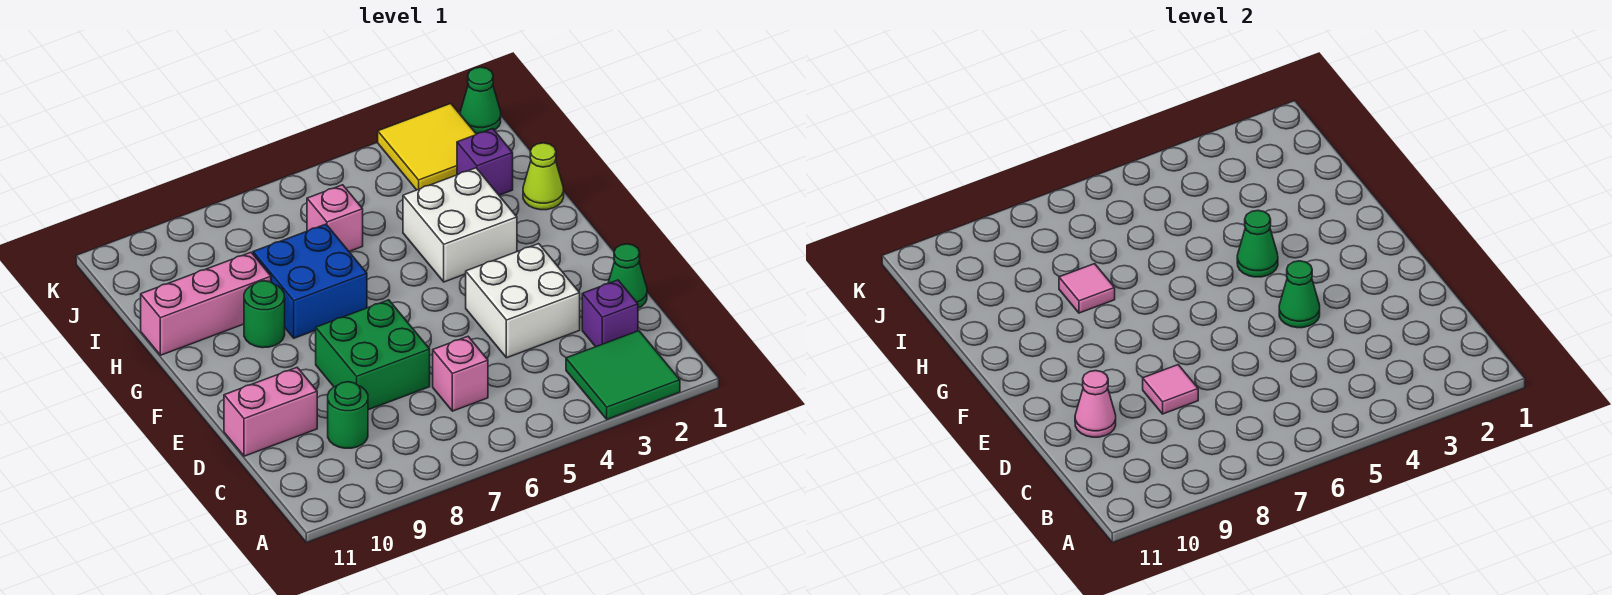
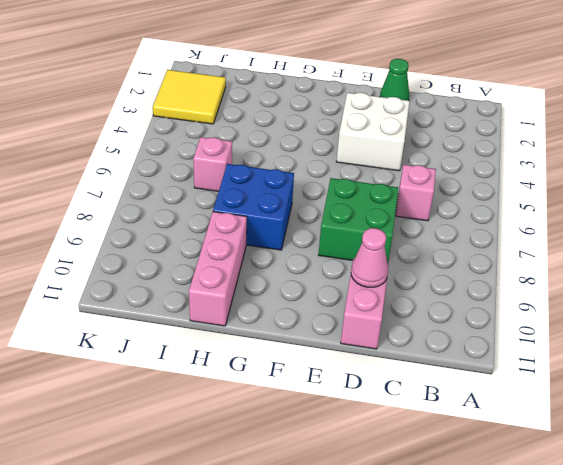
none -> green tile A2:B3 level 1
none -> purple brick C2 level 1
none -> green round brick C9 level 1

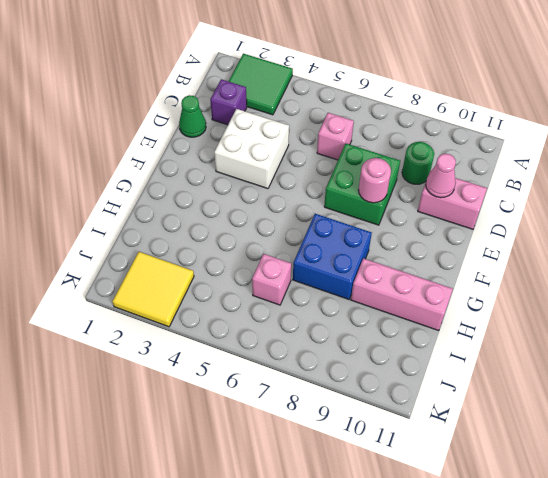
pink round brick E8 level 2 -> none
none -> white brick G3:H4 level 1
none -> green round brick G9 level 1
none -> lime cone H1 level 1

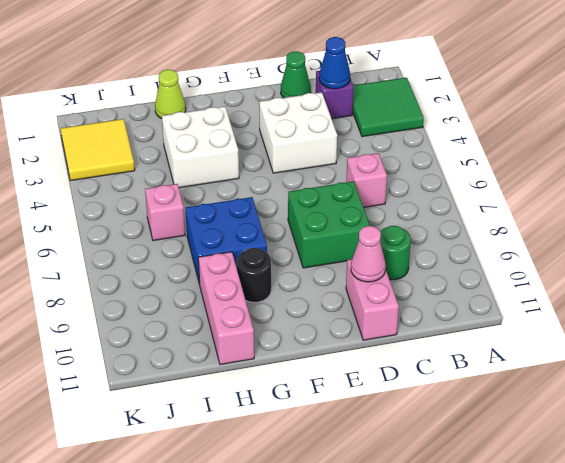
blue cone C2 level 2 -> none
black round brick G9 level 1 -> green round brick G9 level 1
none -> purple brick I2 level 1
none -> green cone K1 level 1
none -> pink tile D8 level 2

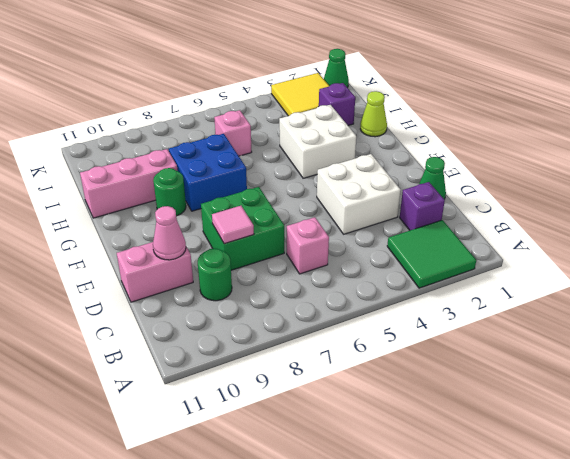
none -> green cone E4 level 2
none -> green cone G4 level 2
none -> pink tile H8 level 2

